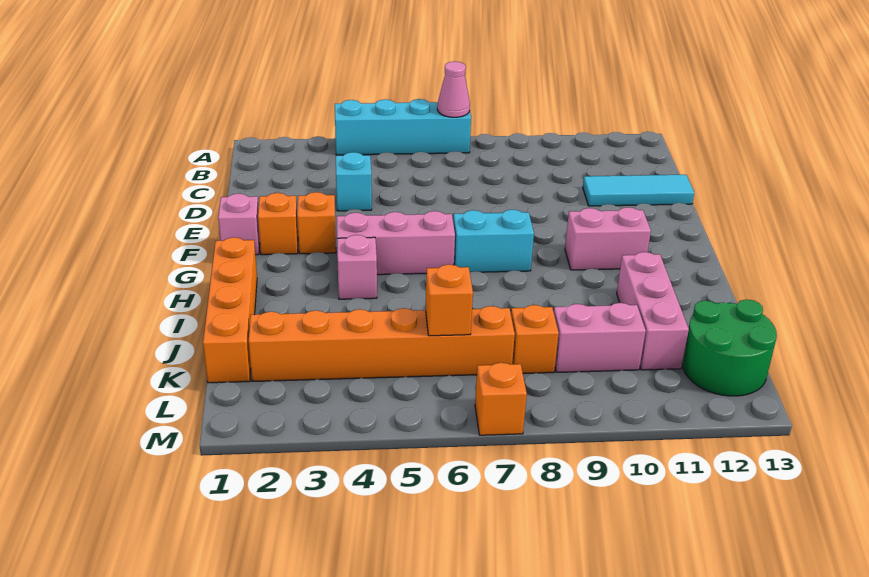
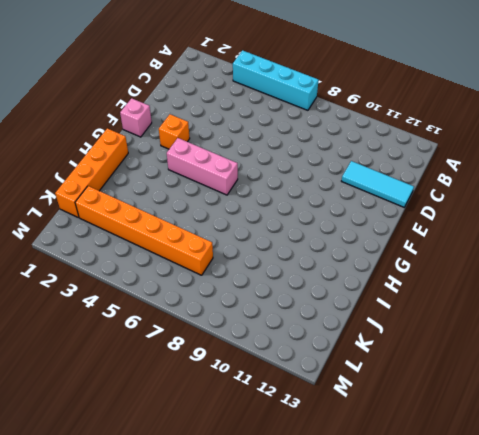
none -> cyan brick D4 level 1
none -> orange brick F2 level 1
none -> cyan brick G7:G8 level 1

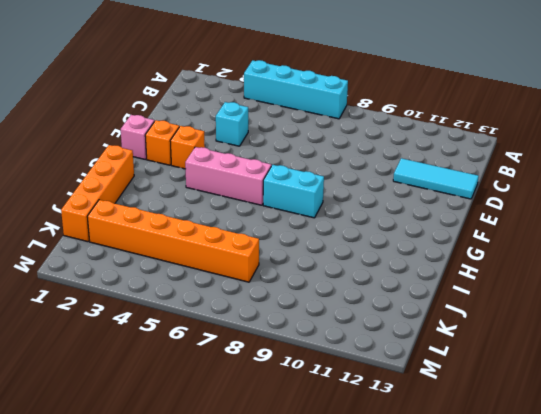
none -> pink brick G10:G11 level 1
none -> pink brick H4 level 1
none -> pink brick I11:K11 level 1

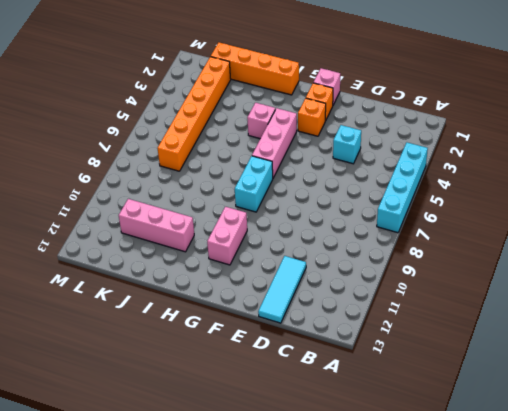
none -> orange brick K8 level 1
none -> pink brick K9:K10 level 1
none -> green round brick K12:L13 level 1

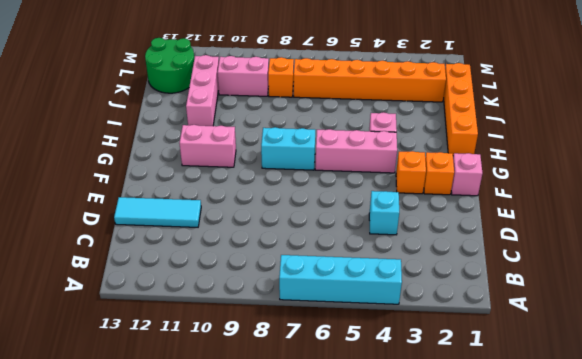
none -> orange brick M7 level 1
none -> pink cone A7 level 2
none -> orange brick K6 level 2

